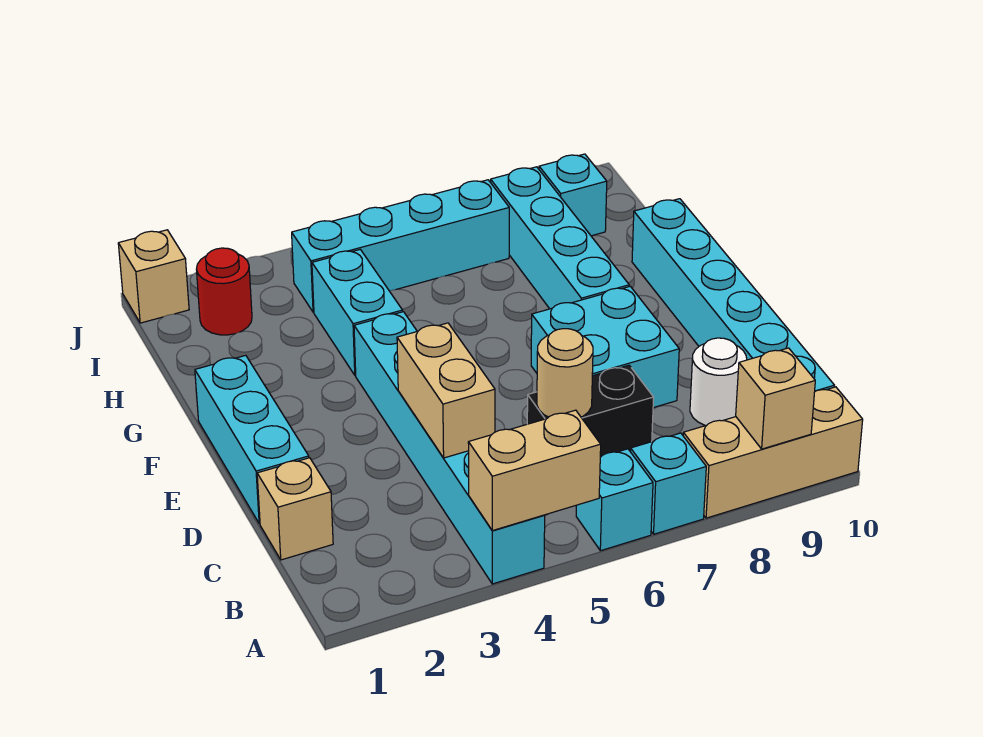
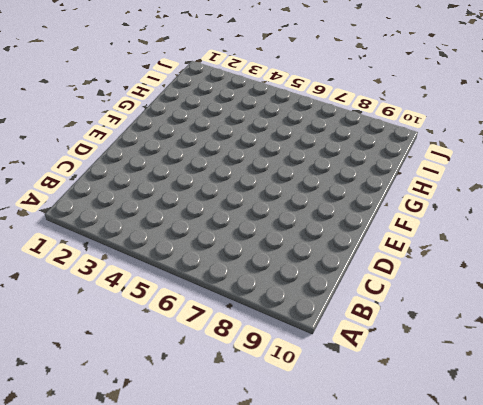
none -> cyan brick A4:F4 level 1
none -> cyan brick A6 level 1
none -> cyan brick A7 level 1

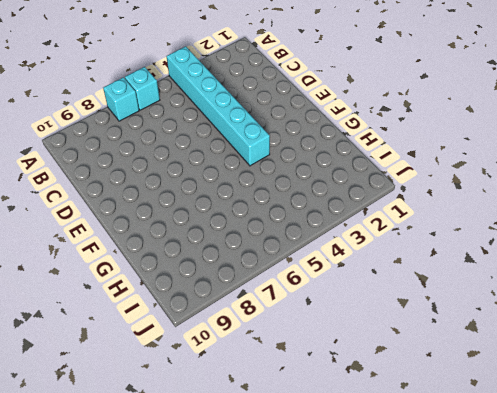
none -> tan brick A8:A10 level 1
none -> cyan brick B10:G10 level 1
none -> tan brick C1 level 1

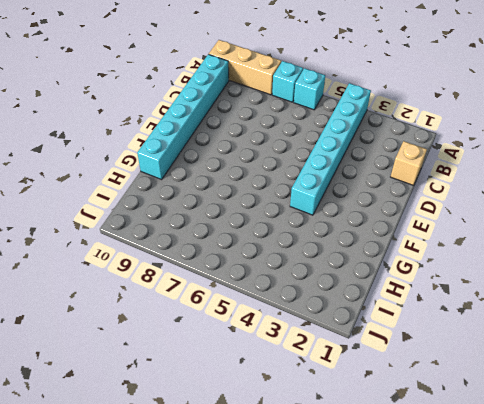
none -> black brick C6:C7 level 1
none -> white round brick C9 level 1
none -> cyan brick D1:F1 level 1

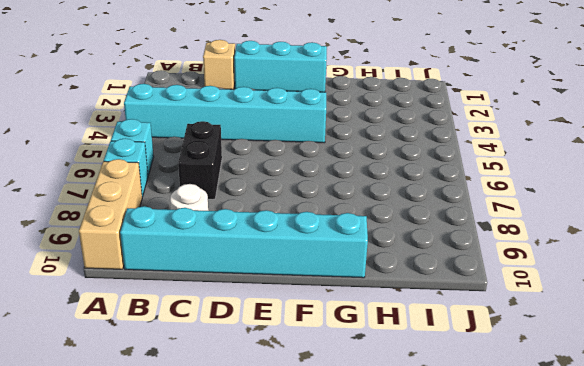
none -> cyan brick D7:E8 level 1
none -> cyan brick F8:I8 level 1
none -> cyan brick G4:H4 level 1

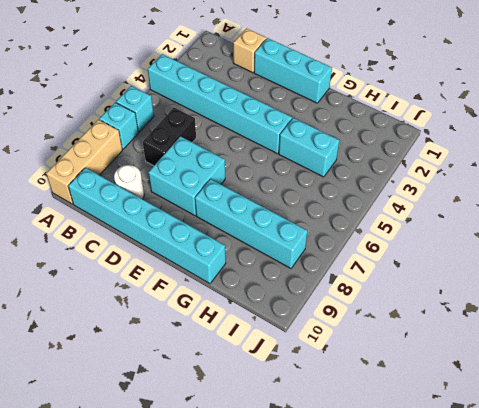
none -> red round brick I2 level 1
none -> cyan brick I4:I7 level 1
none -> cyan brick I9 level 1

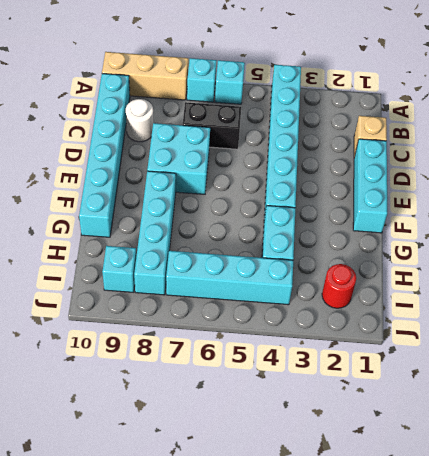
none -> tan brick J1 level 1
none -> tan brick A4:A5 level 2
none -> tan brick A9 level 2

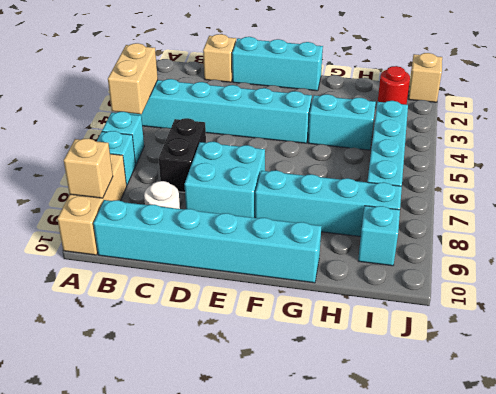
none -> tan brick C4:D4 level 2
none -> tan round brick C6 level 2

